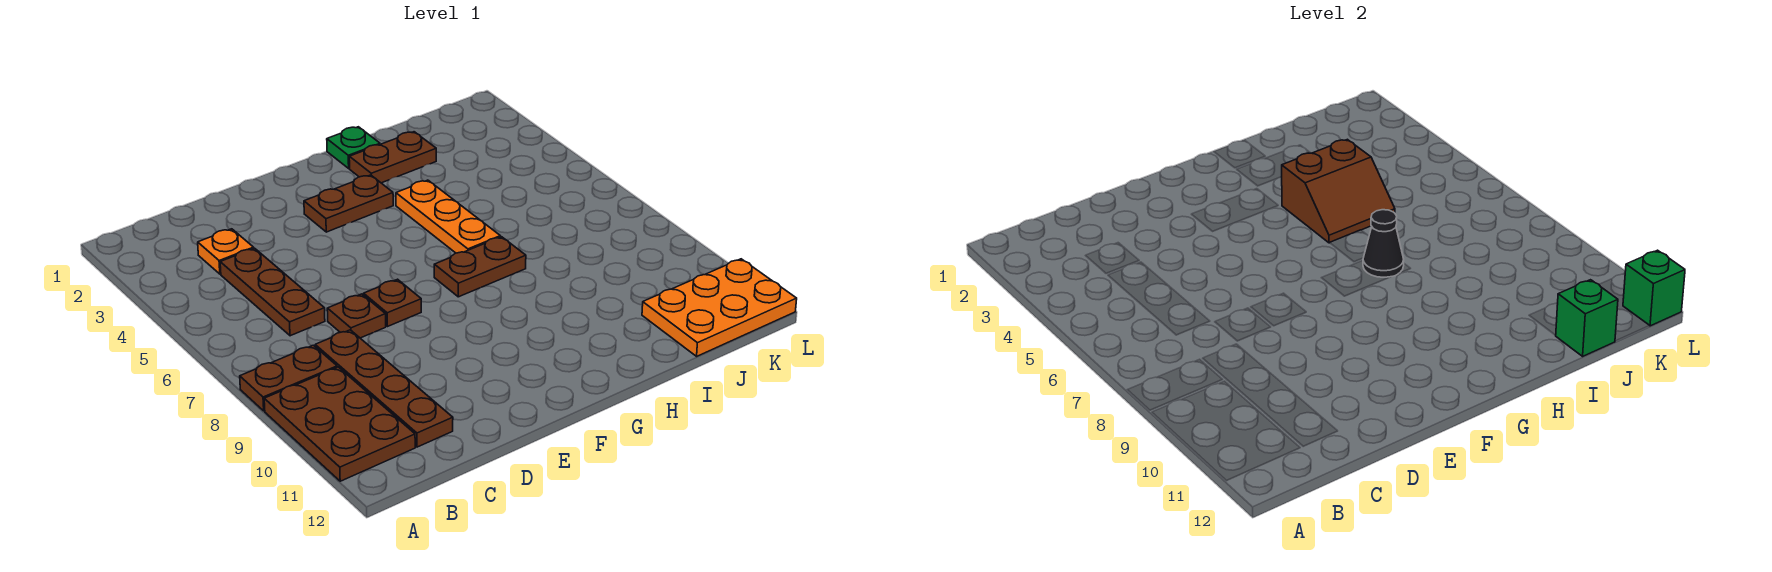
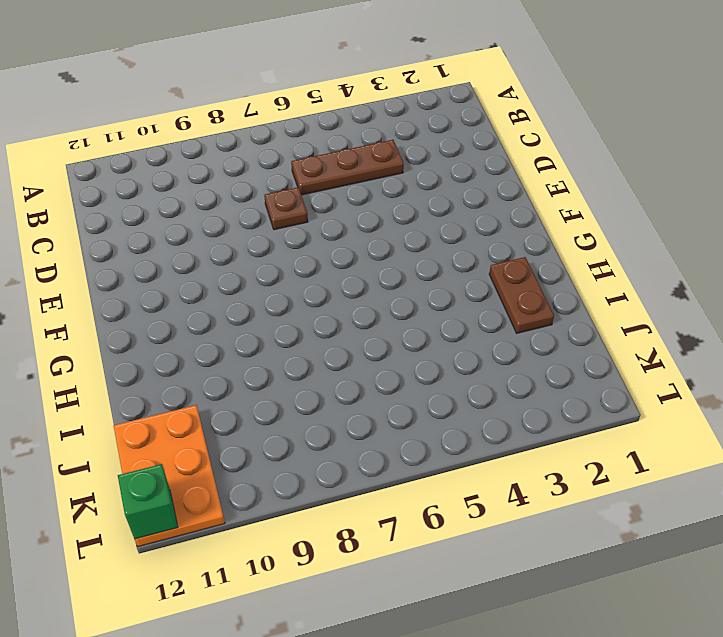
none -> brown plate A8:B8 level 1
none -> brown plate A9:B11 level 1
none -> orange plate C3 level 1

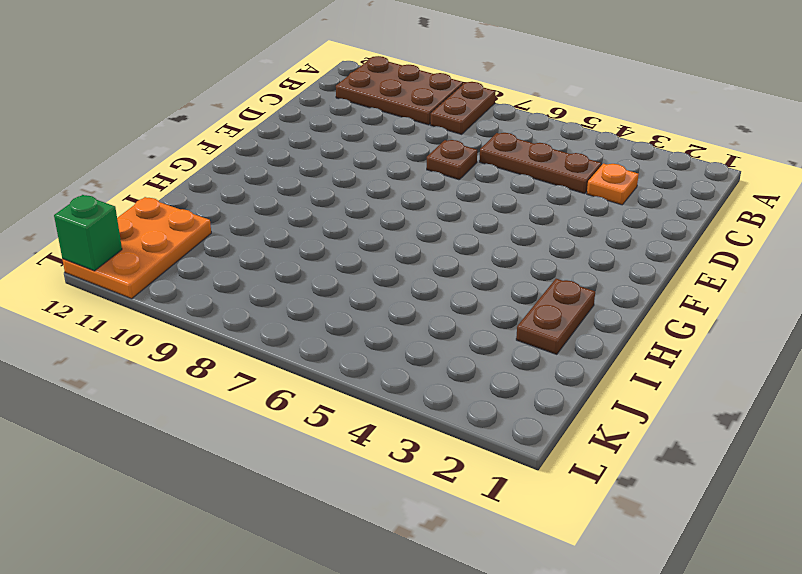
none -> brown plate C8:C11 level 1
none -> brown plate E7 level 1
none -> brown plate F3:G3 level 1

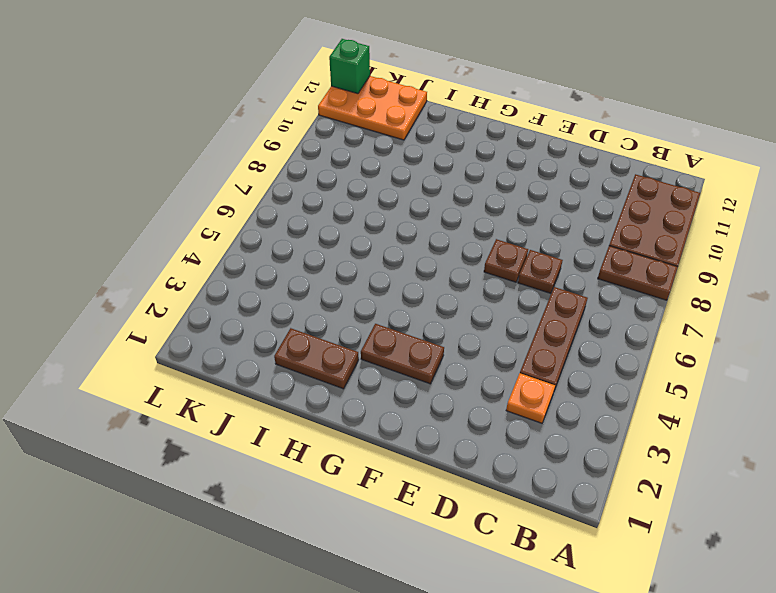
none -> brown plate C8:C11 level 1
none -> brown plate G7:H7 level 1
none -> green plate H1 level 1

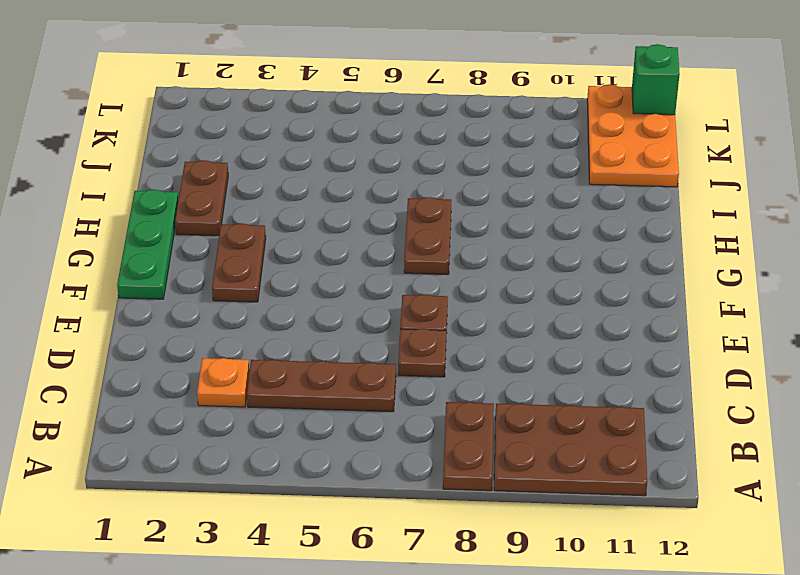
green plate F1:H1 level 1 -> green plate H1 level 1
none -> brown plate C8:C11 level 1
none -> orange plate H4:H6 level 1
none -> brown slope H4:I5 level 2 top 4

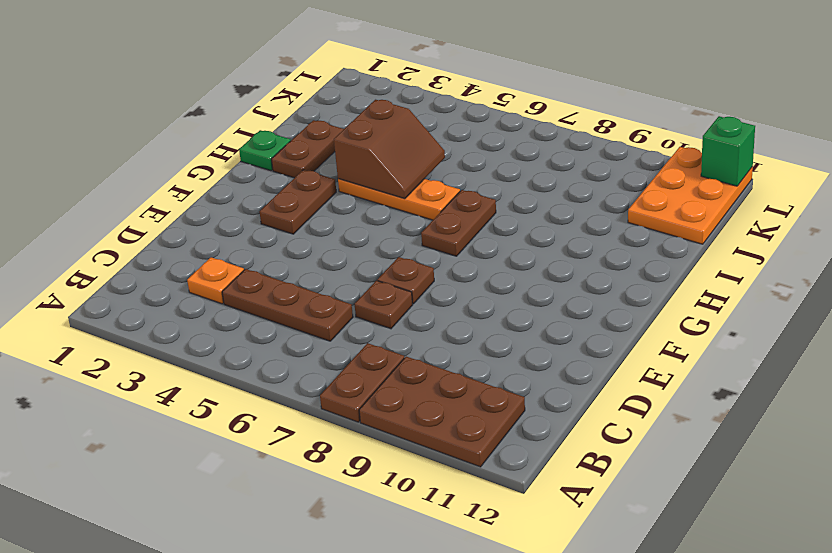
none -> brown plate C8:C11 level 1
none -> black cone H7 level 2
none -> green brick J12 level 2

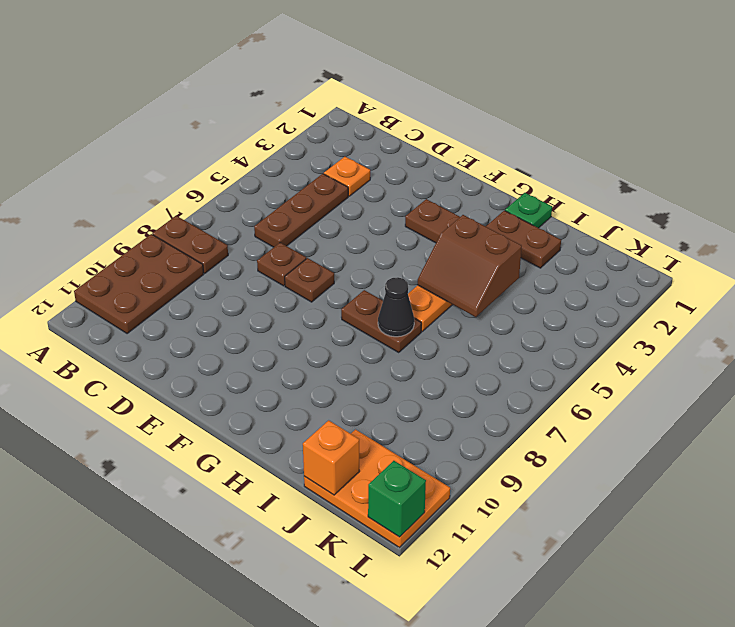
orange brick J12 level 2 -> green brick J12 level 2
none -> brown plate C8:C11 level 1

